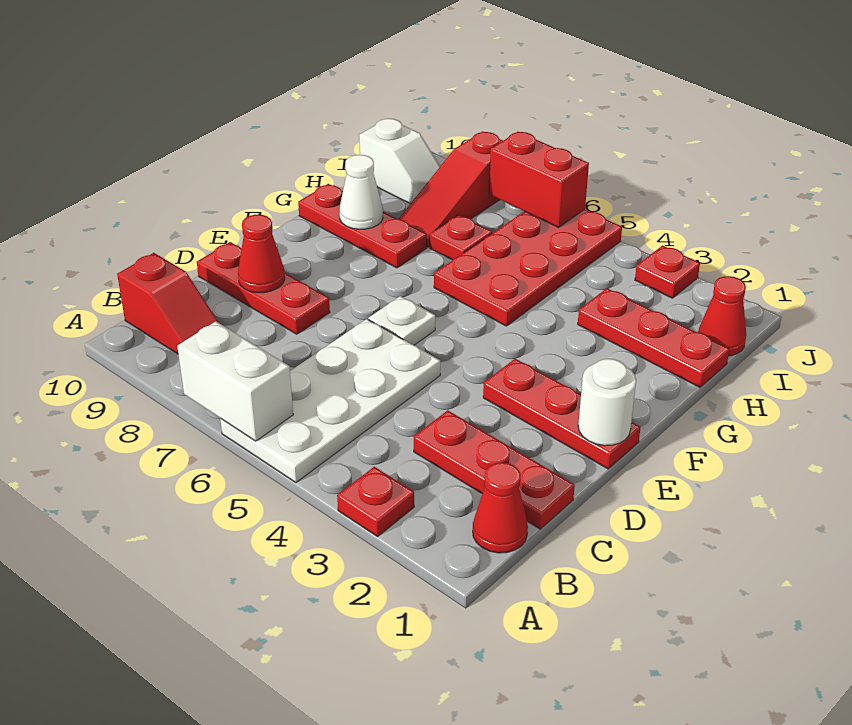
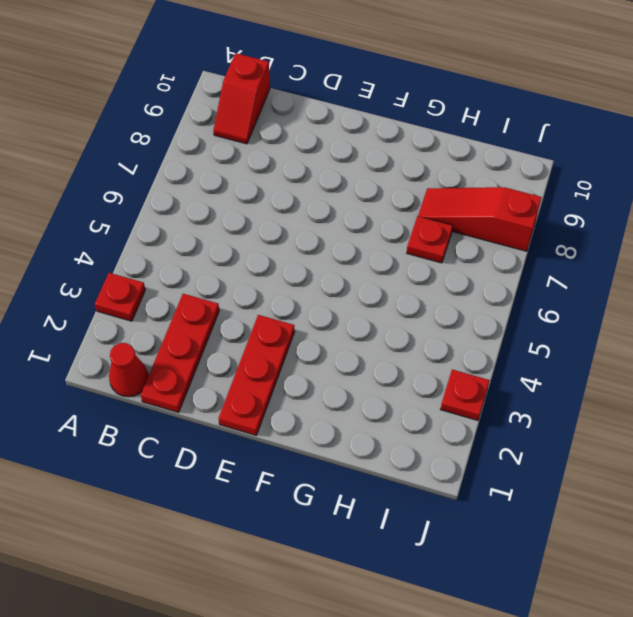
none -> white plate A5:D6 level 1
none -> red plate D8:D10 level 1
none -> white plate E6 level 1

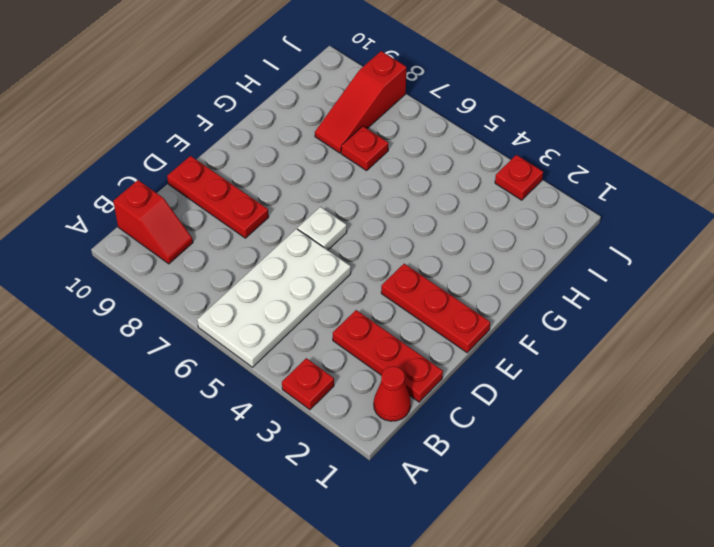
none -> red plate G5:J6 level 1
none -> red plate G8:G10 level 1
none -> red plate H1:H3 level 1

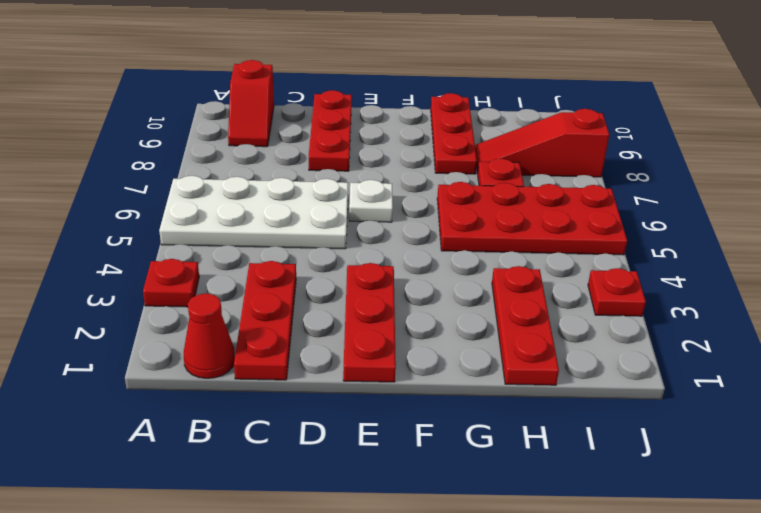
none -> red cone I1 level 1
none -> white slope I9:I10 level 1 top 10
none -> white brick A6:A7 level 2

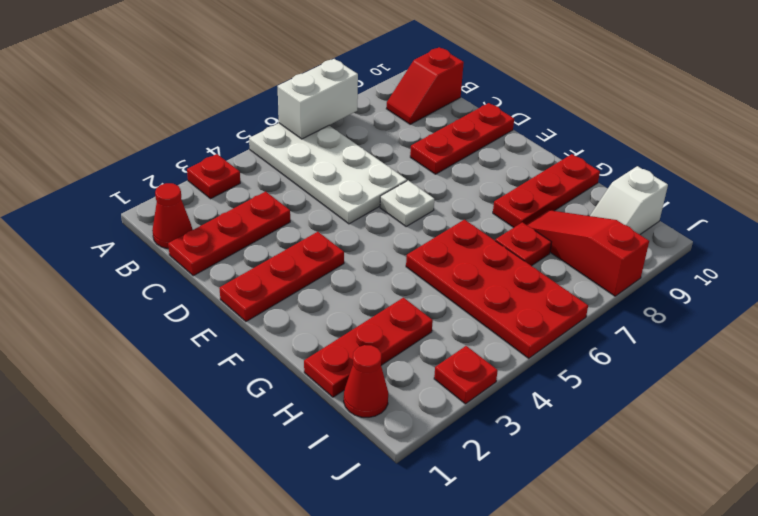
none -> red cone D9 level 2
none -> white round brick E1 level 2
none -> white cone G9 level 2

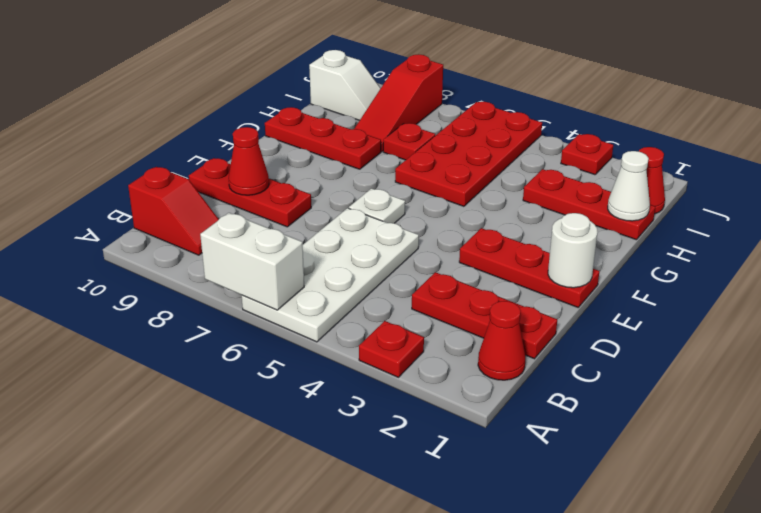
white cone H1 level 2 -> white cone G9 level 2
none -> red brick J6:J7 level 2

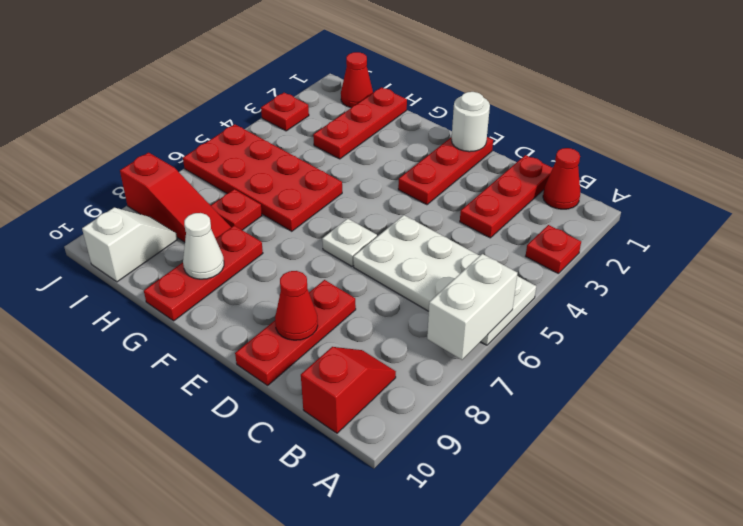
none -> red brick J6:J7 level 2

